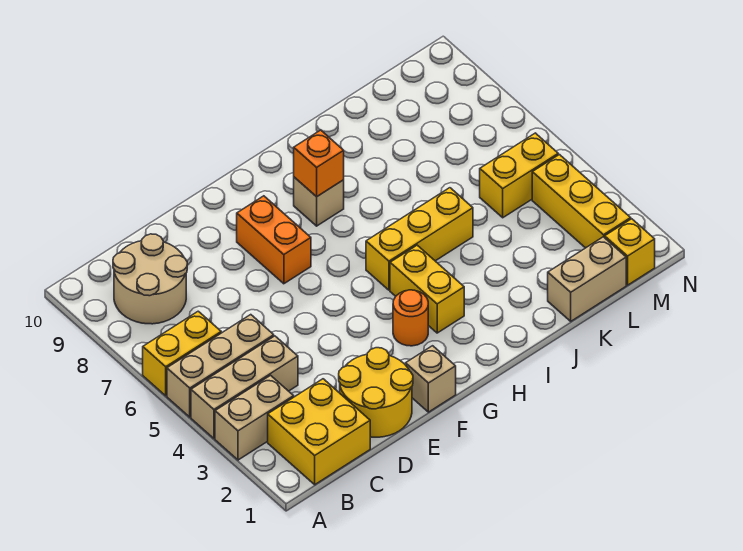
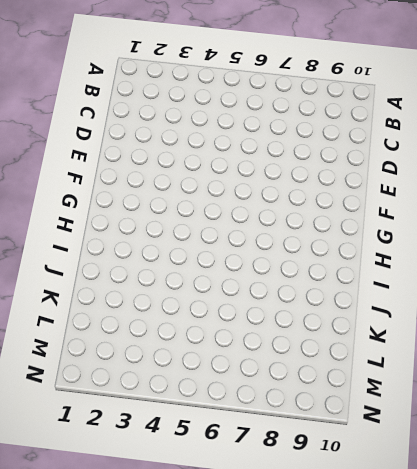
none -> tan brick A3:B3 level 1
none -> tan brick A4:C4 level 1
none -> tan brick A5:C5 level 1

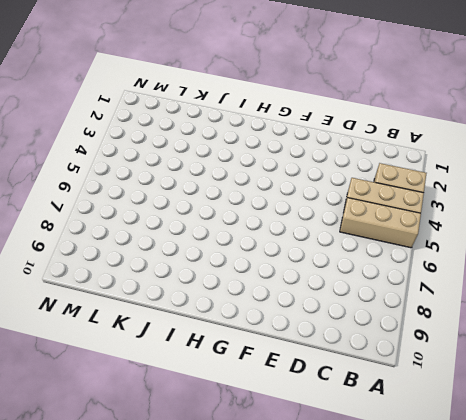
none -> yellow brick A6:B6 level 1
none -> yellow brick B1:C2 level 1
none -> tan round brick B8:C9 level 1

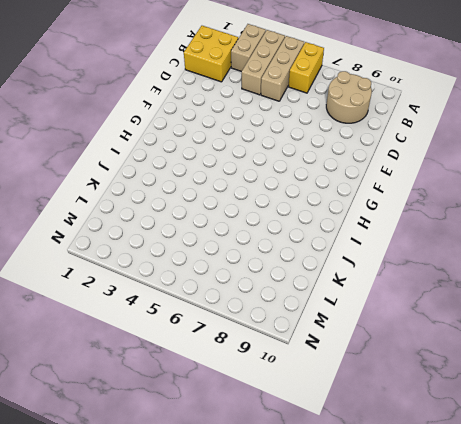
none -> yellow round brick D1:E2 level 1
none -> tan brick F1 level 1
none -> orange brick F7:F8 level 1

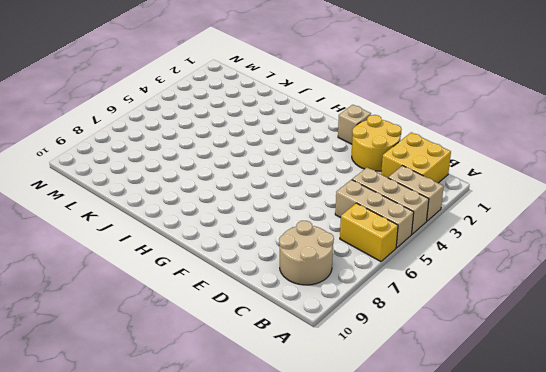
none -> orange brick F7:F8 level 1
none -> orange round brick G3 level 1
none -> yellow brick H3:H4 level 1

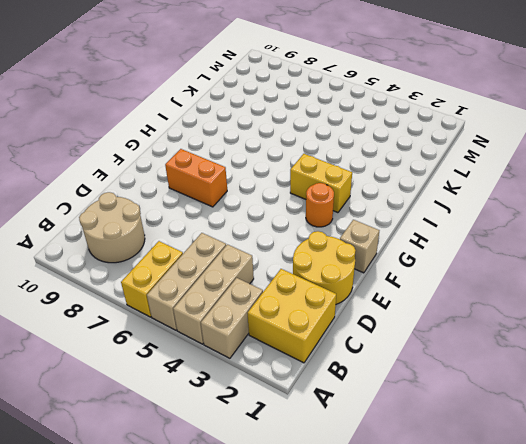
none -> yellow brick H5:J5 level 1
none -> tan brick H8 level 1
none -> tan brick K1:L1 level 1

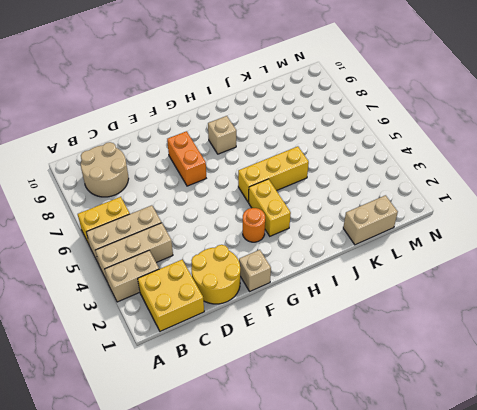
none -> yellow brick L5:M5 level 1
none -> yellow brick M1 level 1
none -> yellow brick M2:M4 level 1

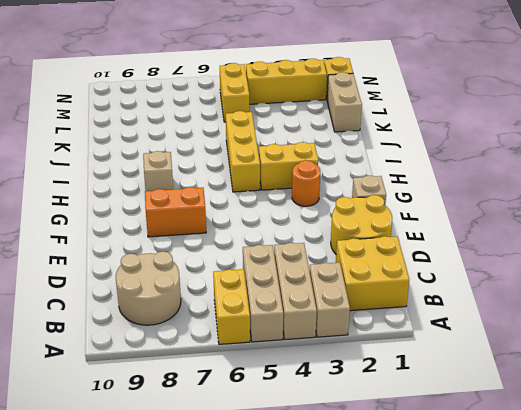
none -> orange brick H8 level 2

